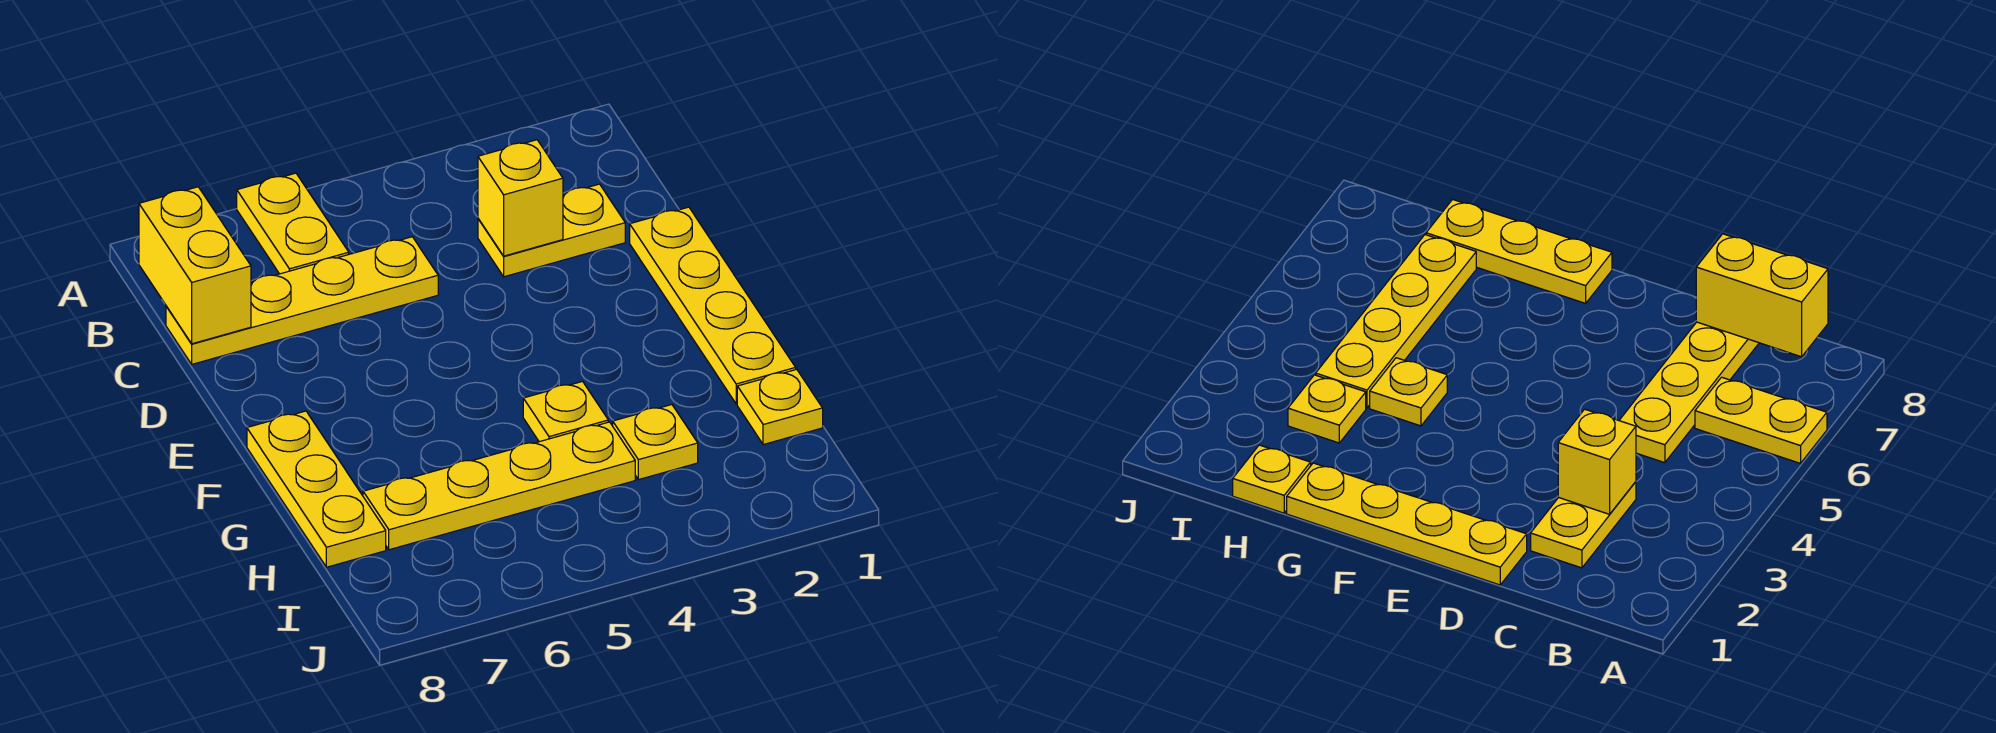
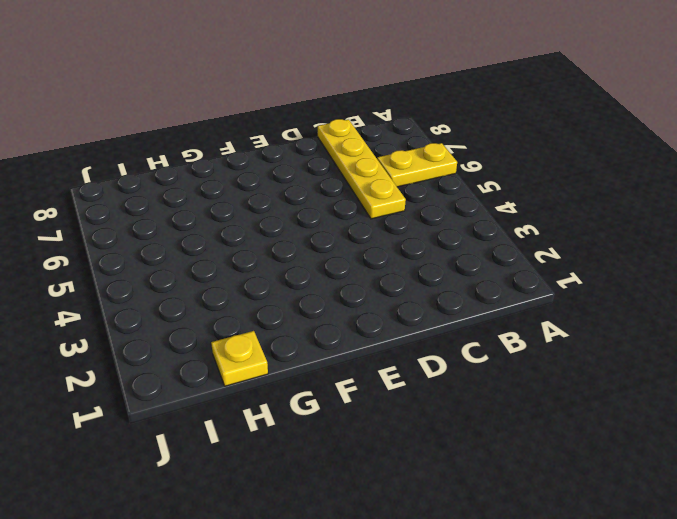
none -> yellow plate C2:C3 level 1
none -> yellow plate D1:G1 level 1

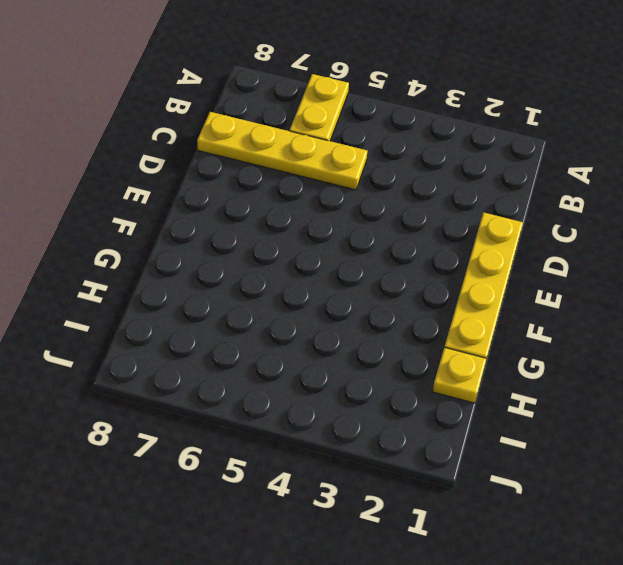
none -> yellow plate C2:C3 level 1
none -> yellow plate F8:H8 level 1

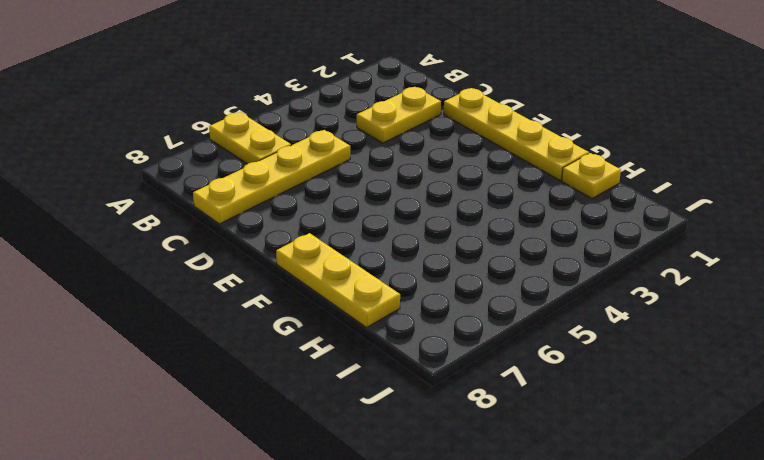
none -> yellow plate G4 level 1
none -> yellow plate H3 level 1

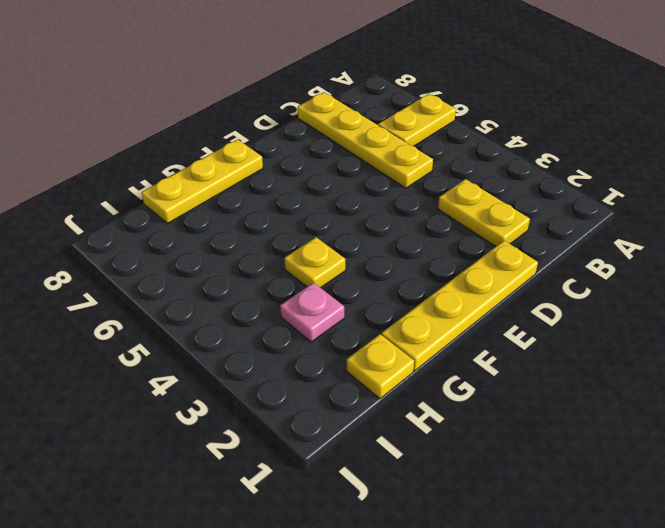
pink plate H3 level 1 -> yellow plate H3 level 1
none -> yellow plate H4:H7 level 1
none -> yellow brick B8:C8 level 2

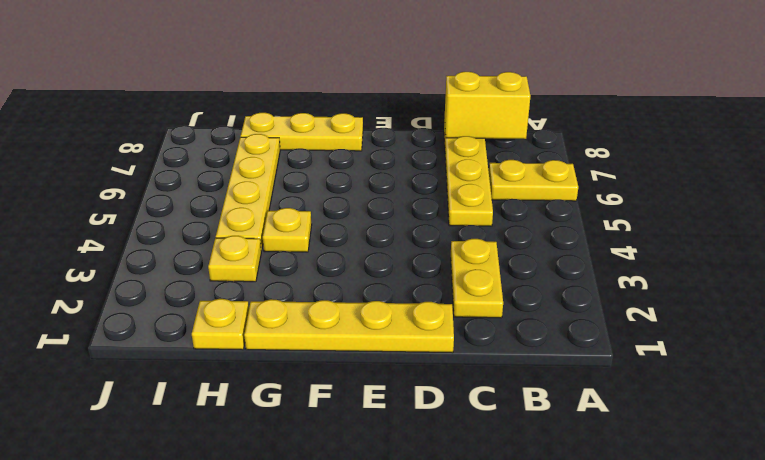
none -> yellow brick C3 level 2

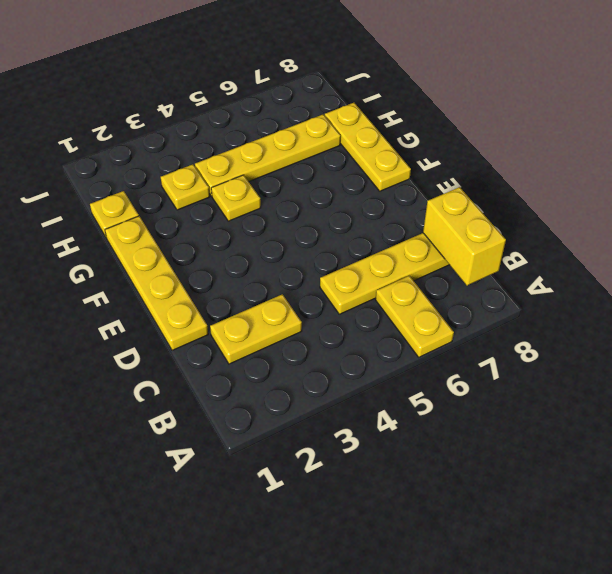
none -> yellow brick C3 level 2

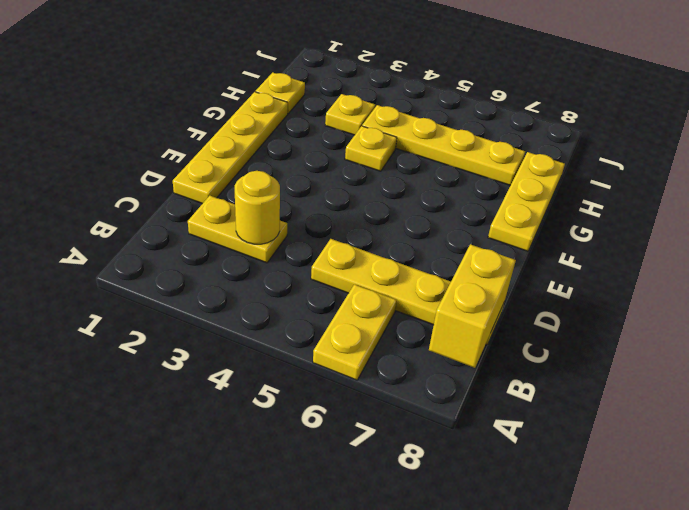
yellow round brick C3 level 2 -> yellow brick C3 level 2

